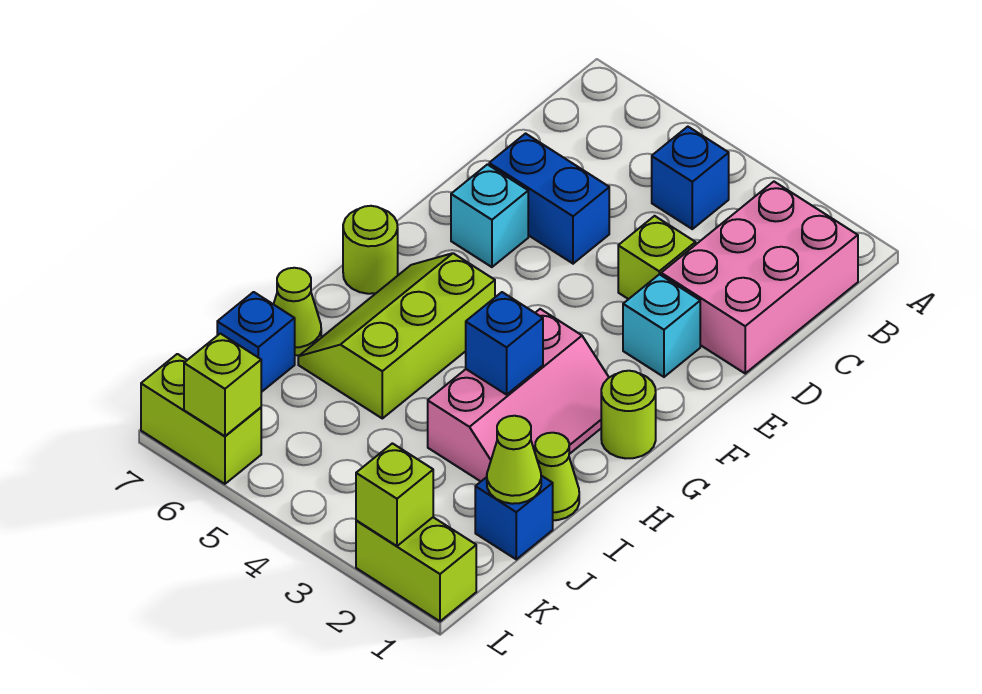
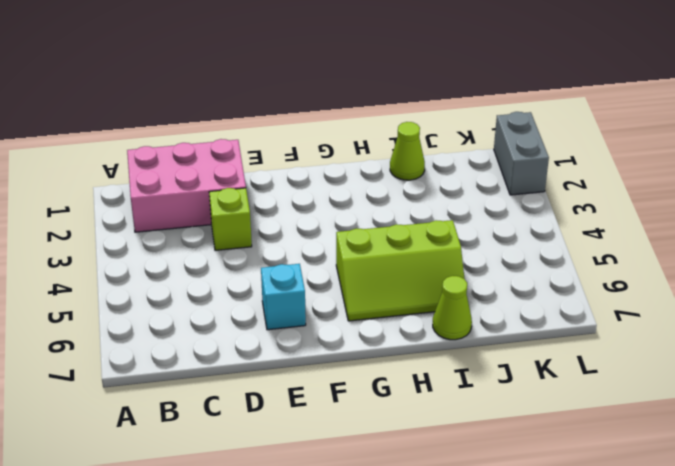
grey brick L1:L2 level 1 -> lime brick L1:L2 level 1
none -> blue brick B4 level 1
none -> blue brick D5:D6 level 1
none -> cyan brick E2 level 1

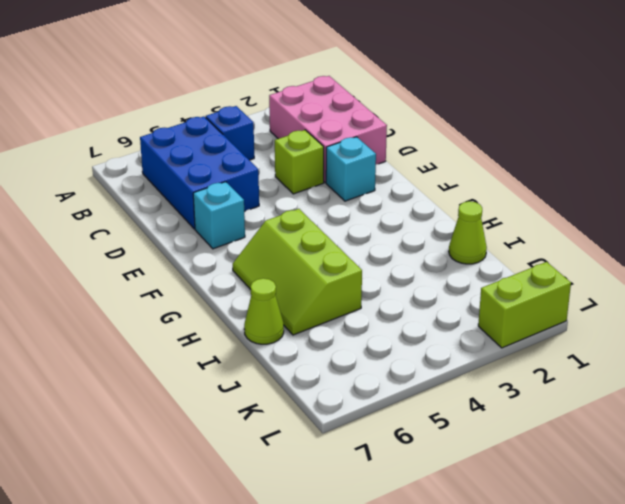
blue brick B5:D6 level 1 -> blue brick D5:D6 level 1
none -> lime round brick G1 level 1
none -> pink slope G2:I3 level 1 top 3
none -> lime round brick G7 level 1

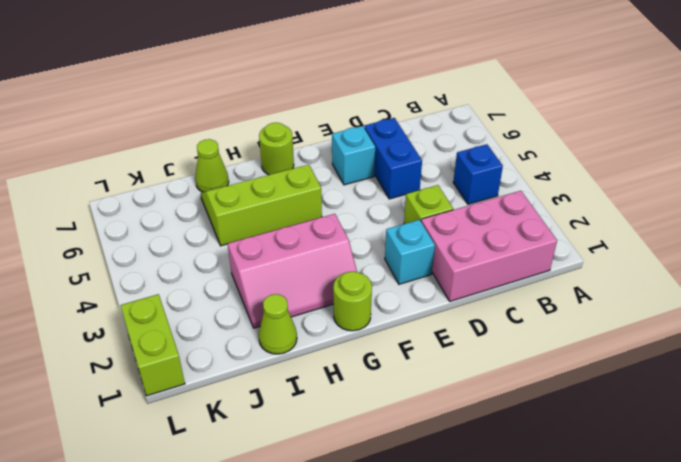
none -> blue brick J1 level 1
none -> blue brick J7 level 1
none -> lime brick L6:L7 level 1

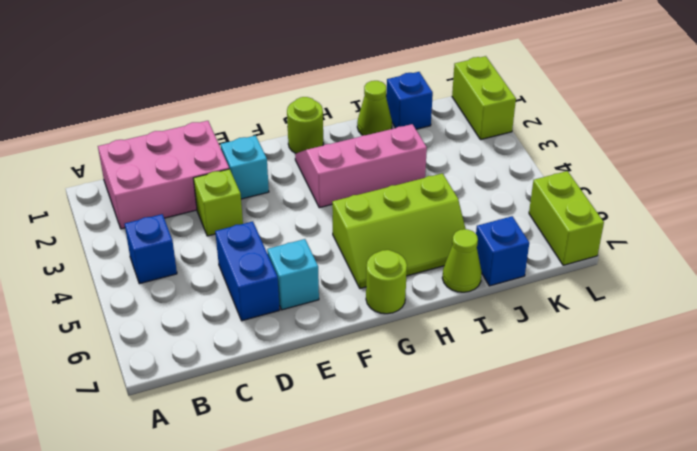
none -> blue brick H3 level 2
none -> lime cone J1 level 2
none -> lime brick L2 level 2

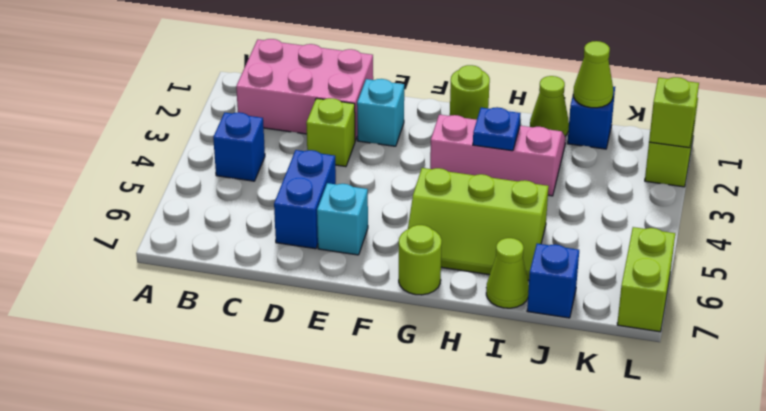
blue plate H3 level 2 -> blue brick H3 level 2
none -> lime brick L6 level 2

